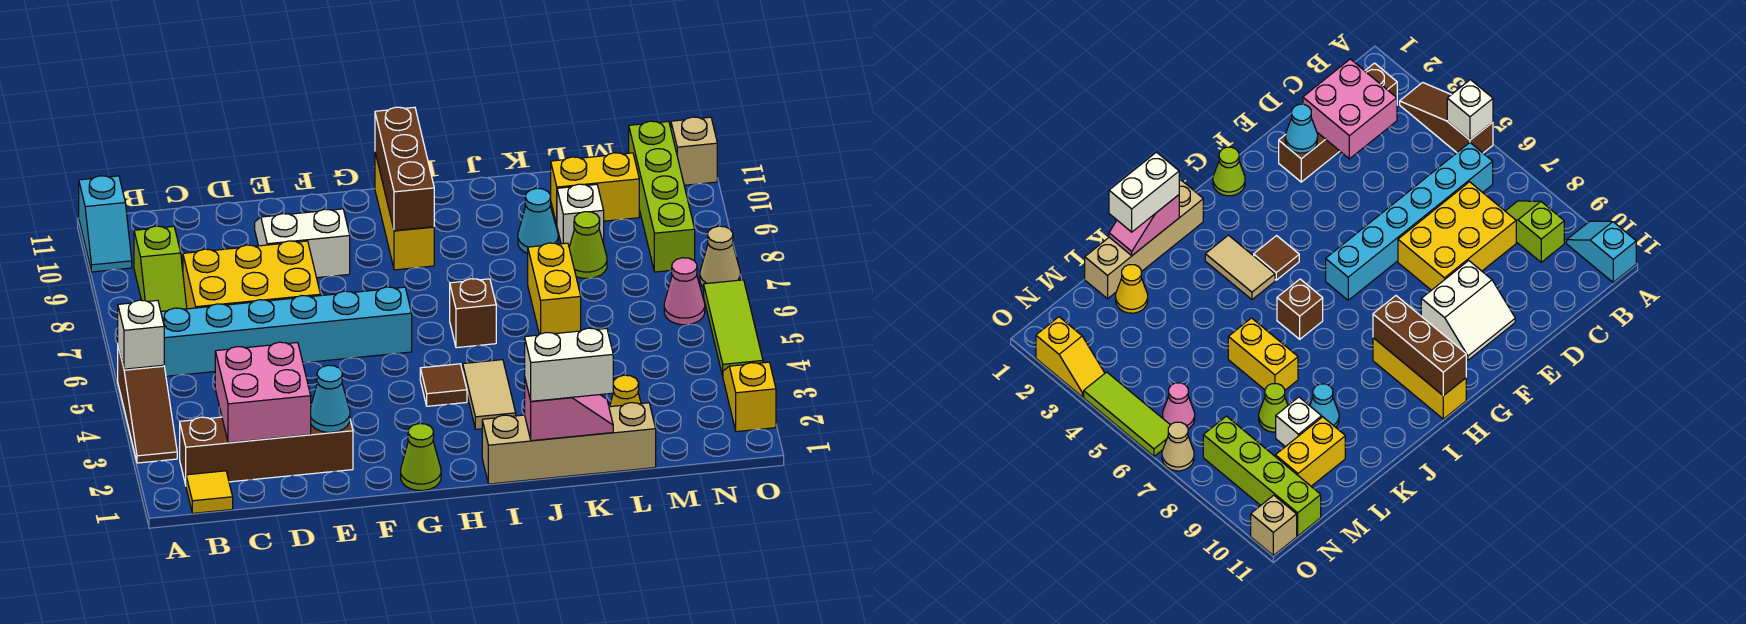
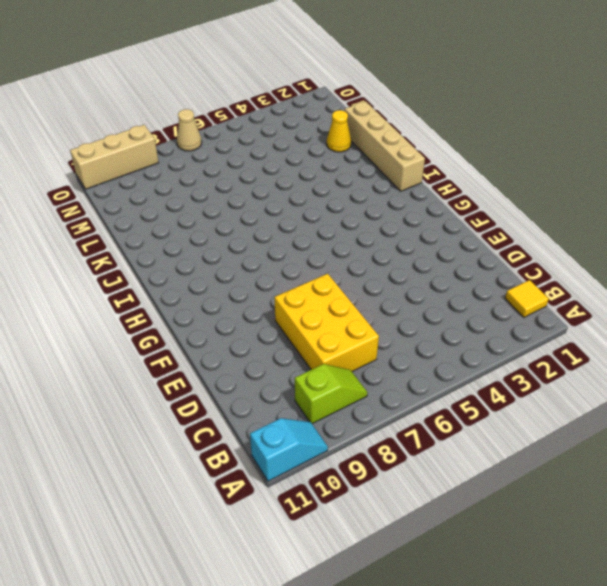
tan brick O9:O11 level 1 -> tan brick O11 level 1
none -> brown slope A3:A5 level 1 top 5
none -> brown brick B2:E2 level 1
none -> cyan brick B6:G6 level 1
none -> white slope E9:F10 level 1 top 9

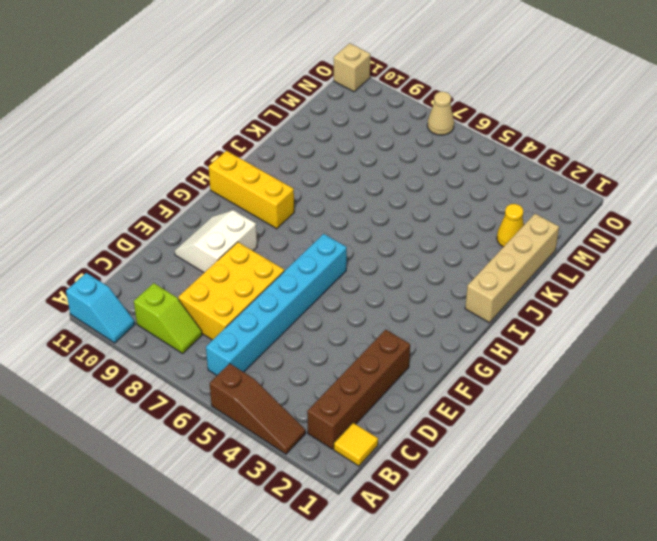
none -> lime cone G1 level 1
none -> brown tile H4 level 1
none -> tan tile I3:I4 level 1
none -> brown brick I6 level 1

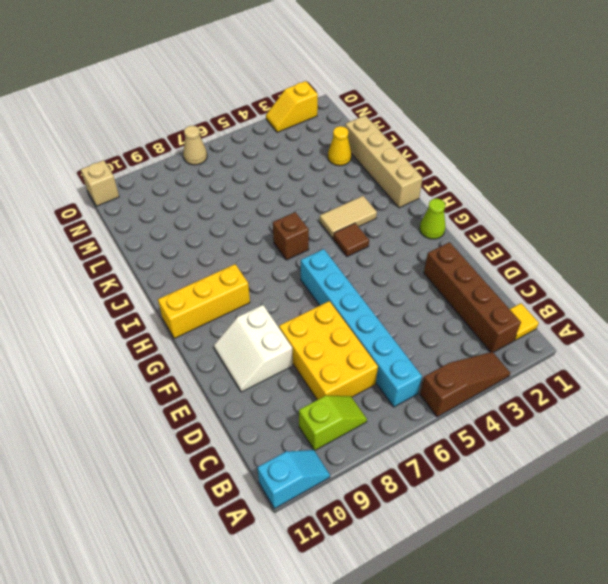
none -> yellow brick K6:K7 level 1
none -> cyan cone K9 level 1
none -> lime cone L8 level 1
none -> white brick L9 level 1

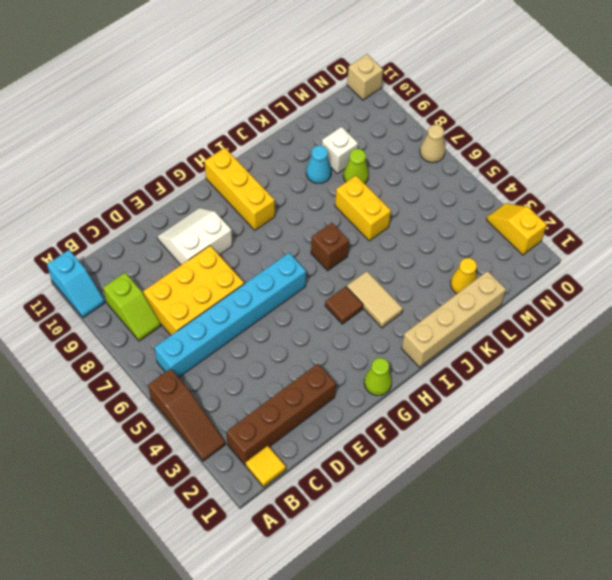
none -> yellow brick L10:M10 level 1
none -> pink cone N6 level 1
none -> lime brick N8:N11 level 1
none -> lime tile O4:O6 level 1

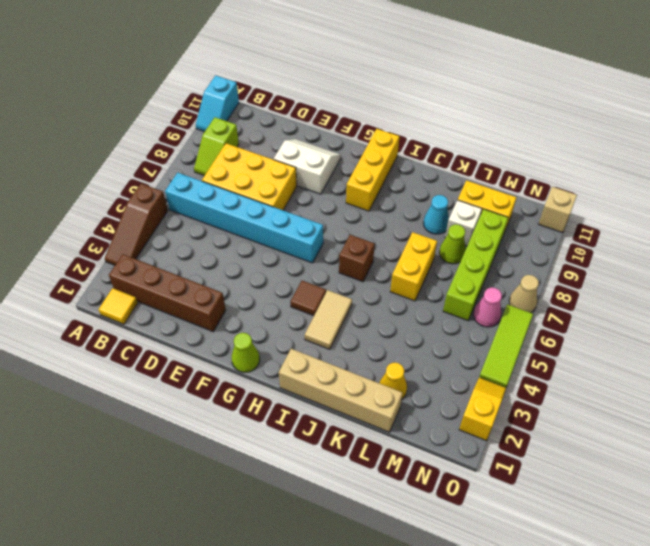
lime brick M6:M9 level 1 -> lime brick N8:N11 level 1
none -> white brick A5 level 2
none -> pink brick C2:D3 level 2
none -> cyan cone E2 level 2
none -> brown brick H9:H11 level 2

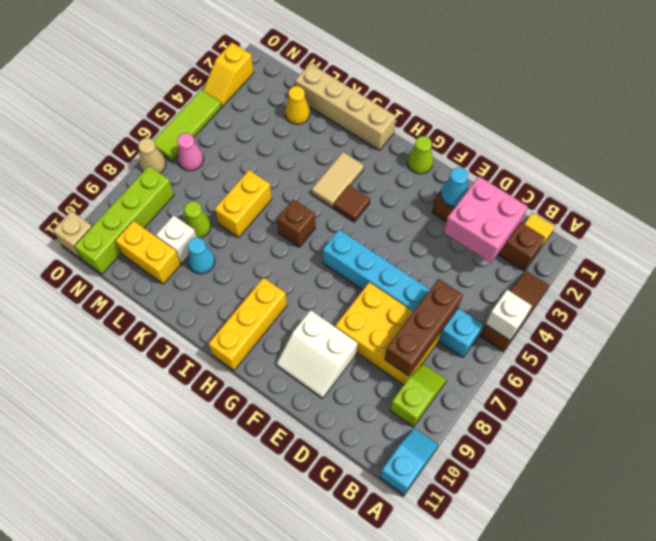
brown brick C6:C8 level 2 -> brown brick H9:H11 level 2
none -> pink slope J1:K1 level 2 top J
none -> white brick J1:K1 level 3

